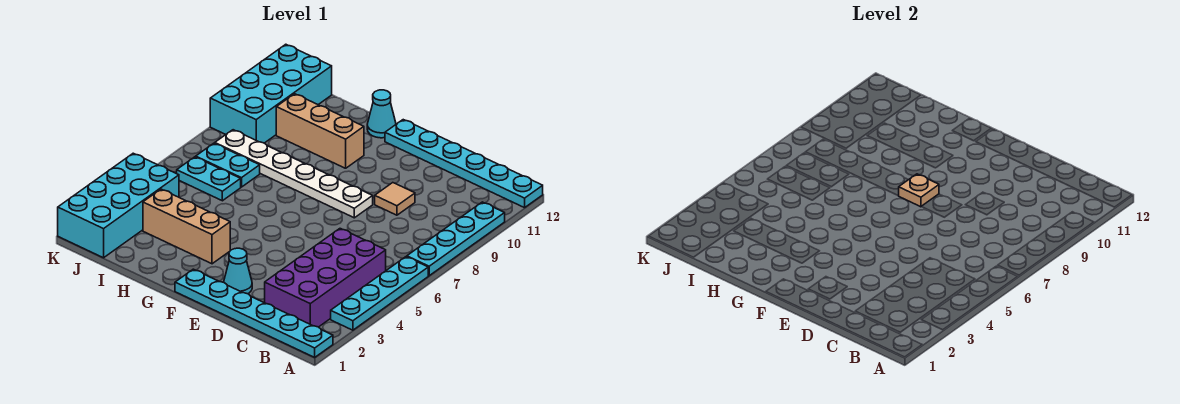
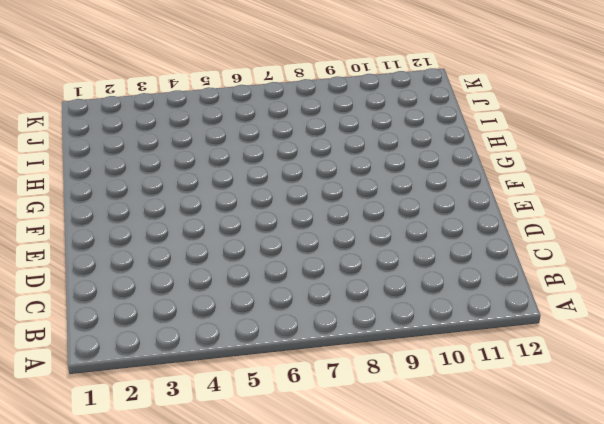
none -> cyan plate A1:F1 level 1
none -> cyan plate A3:A6 level 1
none -> cyan plate A7:A10 level 1

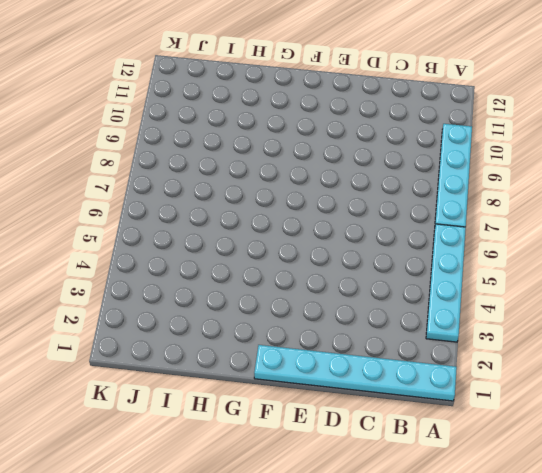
none -> cyan plate A12:F12 level 1
none -> purple brick B2:C5 level 1
none -> tan tile D9 level 1

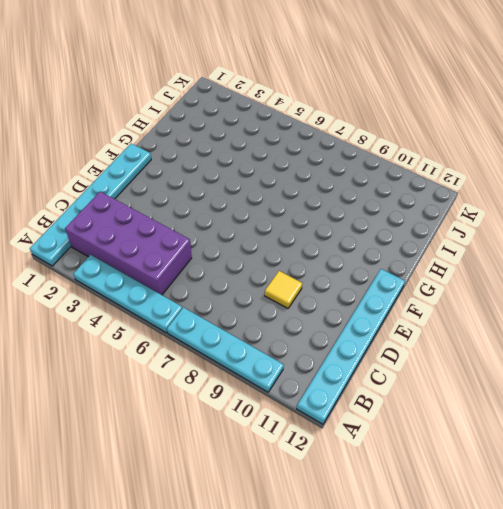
yellow tile D9 level 1 -> tan tile D9 level 1
none -> cyan cone E2 level 1
none -> white plate E8:J8 level 1
none -> tan brick G3:I3 level 1

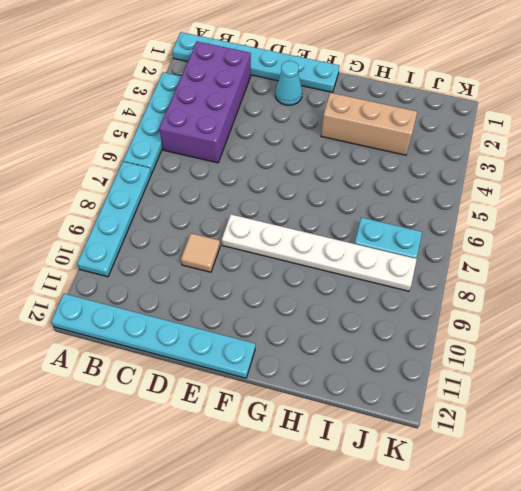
none -> tan brick G10:I10 level 1
none -> cyan cone G12 level 1
none -> cyan plate I6:J6 level 1

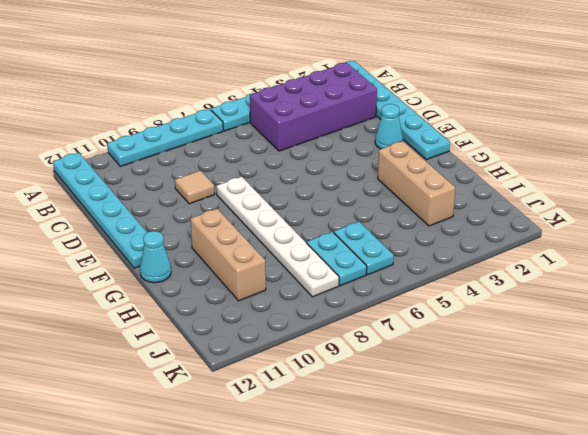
none -> cyan brick J1:K4 level 1
none -> cyan brick J9:K12 level 1
none -> tan plate F8 level 2

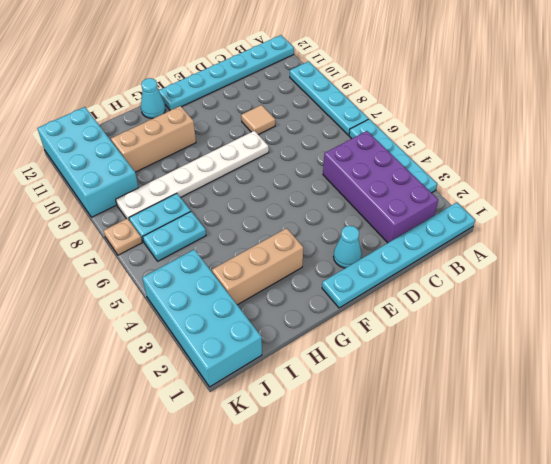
tan plate K7 level 1 -> tan plate F8 level 2

